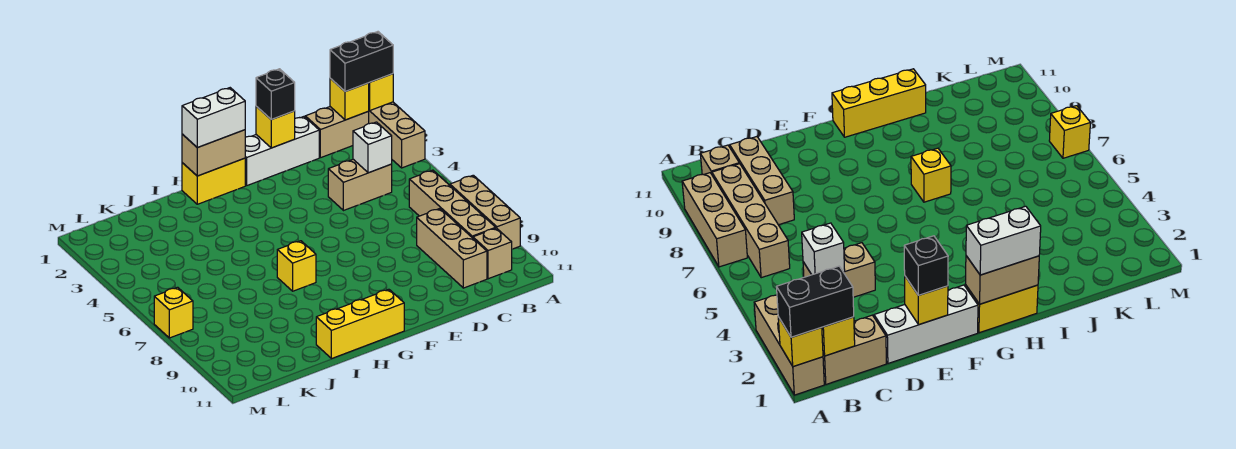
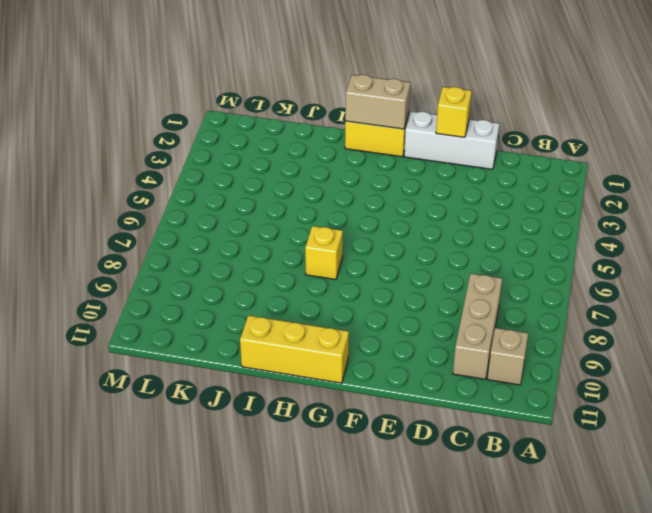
none -> tan brick A1:A3 level 1
none -> tan brick A7:A9 level 1
none -> tan brick B1:C1 level 1

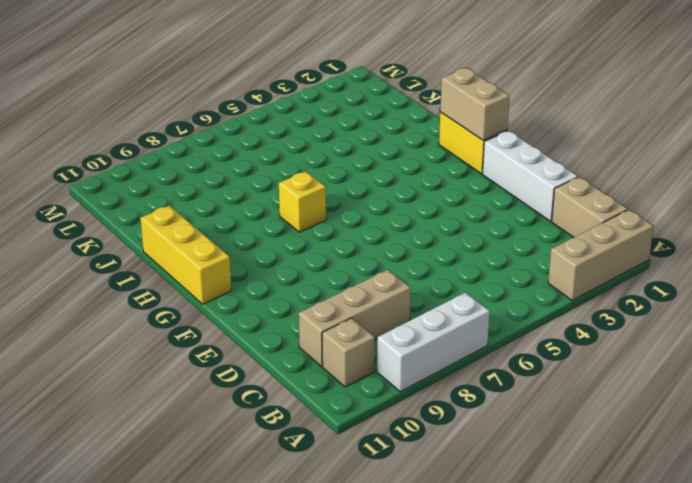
white brick A7:A9 level 1 -> tan brick A7:A9 level 1
none -> tan brick B6:B9 level 1
none -> tan brick C4:D4 level 1
none -> yellow brick M7 level 1

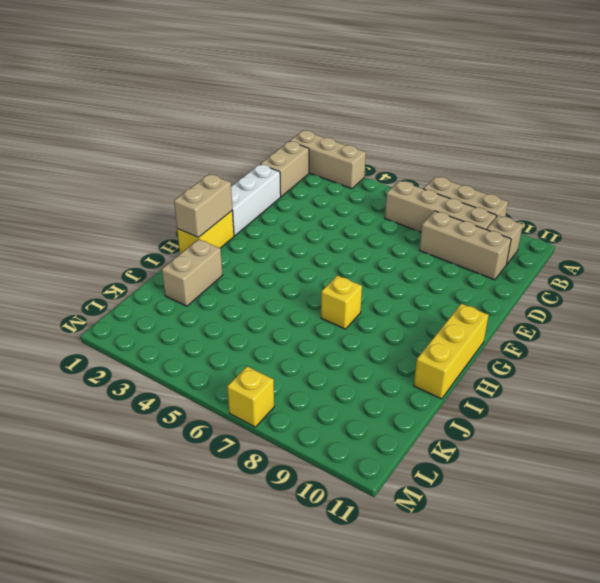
tan brick I2:J2 level 1 -> tan brick C4:D4 level 1
none -> yellow brick A1 level 2
none -> yellow brick B1 level 2
none -> white brick C4 level 2

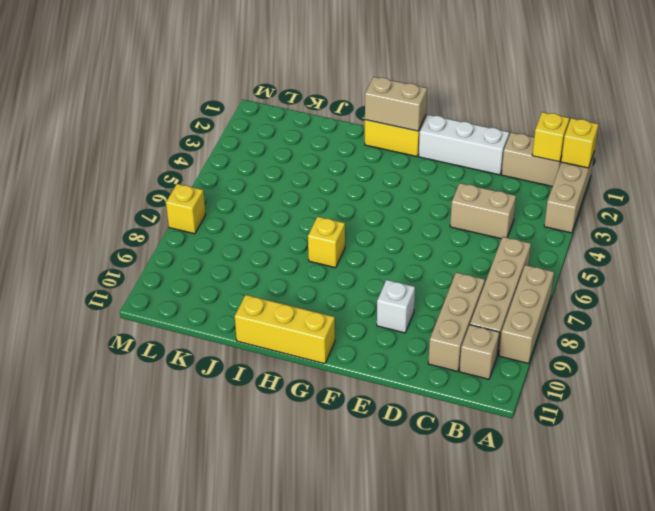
white brick E9 level 1 -> white brick C4 level 2
none -> yellow brick E1 level 2
none -> black brick A1:B1 level 3
none -> black brick E1 level 3

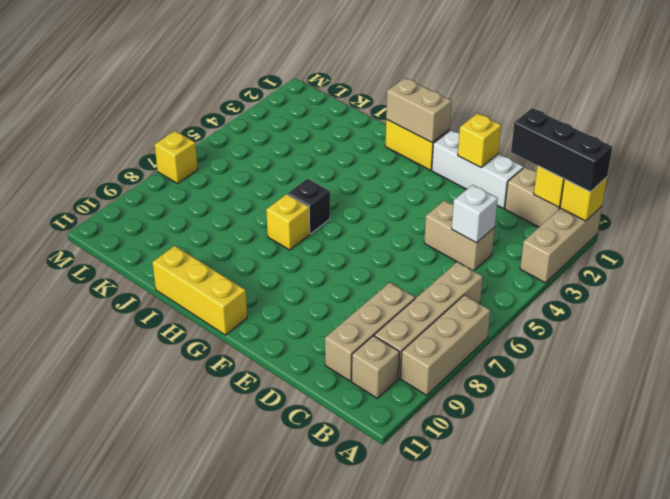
black brick A1:C1 level 3 -> black brick A1:B1 level 3
black brick H6 level 1 -> black brick E1 level 3
none -> white brick G1:H1 level 3

